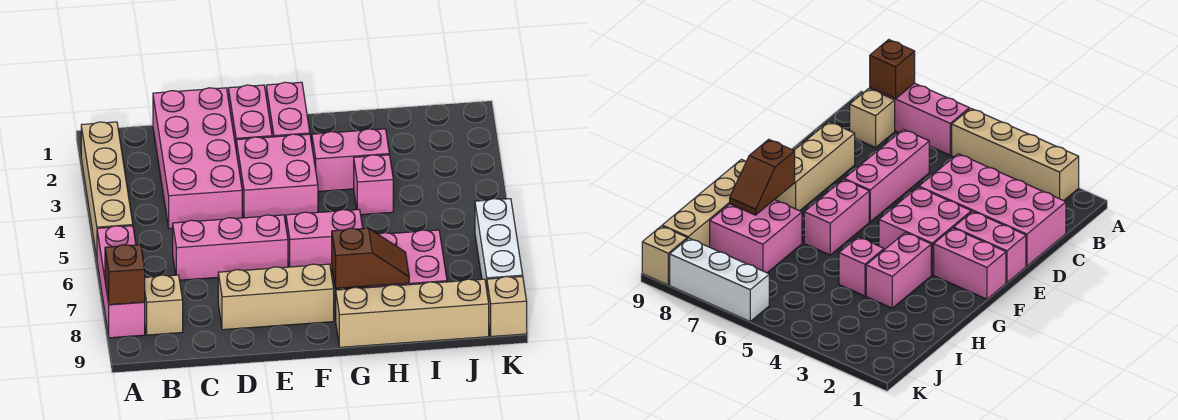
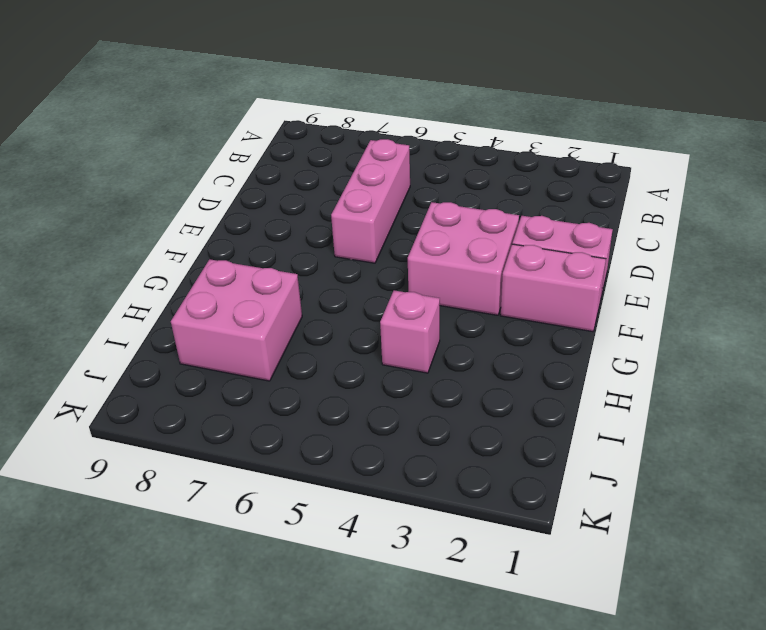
none -> tan brick A2:A5 level 1
none -> pink brick A6:A8 level 1
none -> tan brick B8 level 1

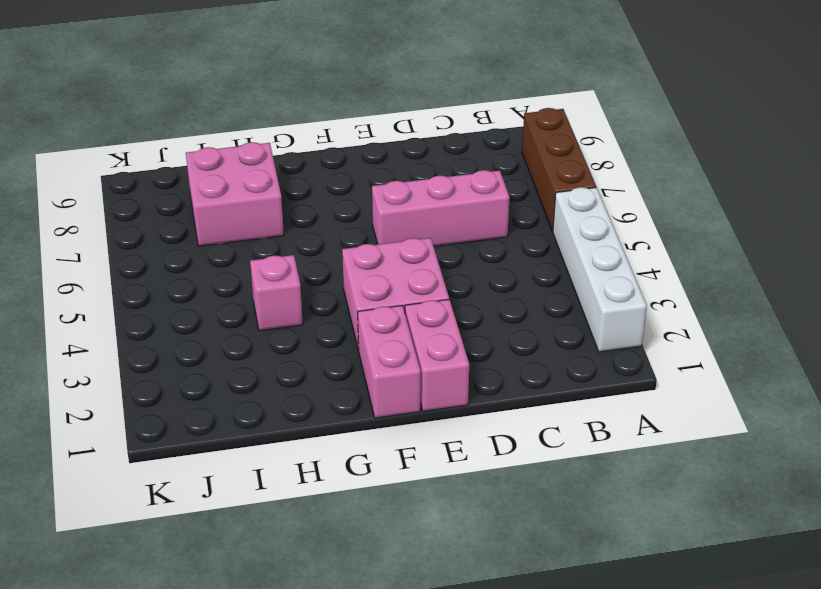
white brick A2:A5 level 1 -> tan brick A2:A5 level 1
brown brick A6:A8 level 1 -> pink brick A6:A8 level 1
none -> tan brick B8 level 1
none -> pink brick C1:D4 level 1
none -> tan brick D8:F8 level 1

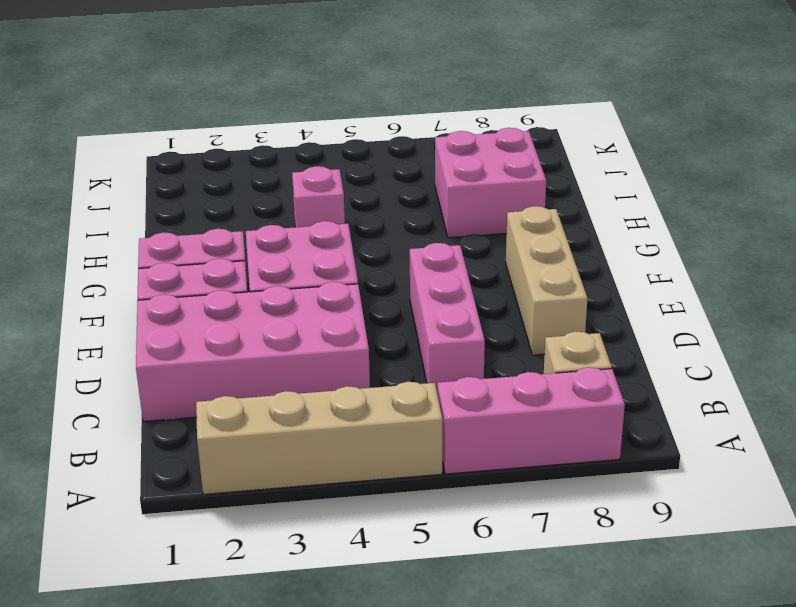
none -> pink brick F6:G6 level 1
none -> pink brick G3:H3 level 1
none -> tan brick G9:J9 level 1

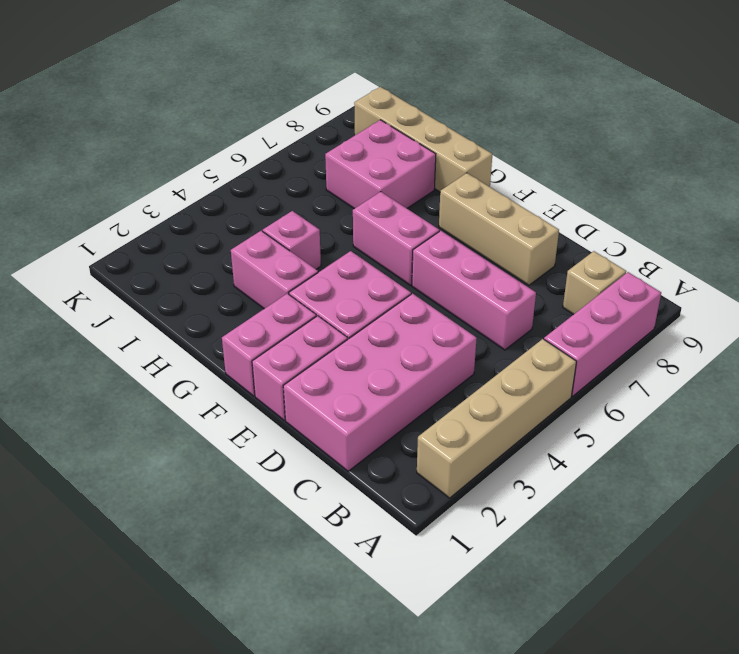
none -> white brick K6:K8 level 1
none -> tan brick K9 level 1
none -> brown brick A8 level 2

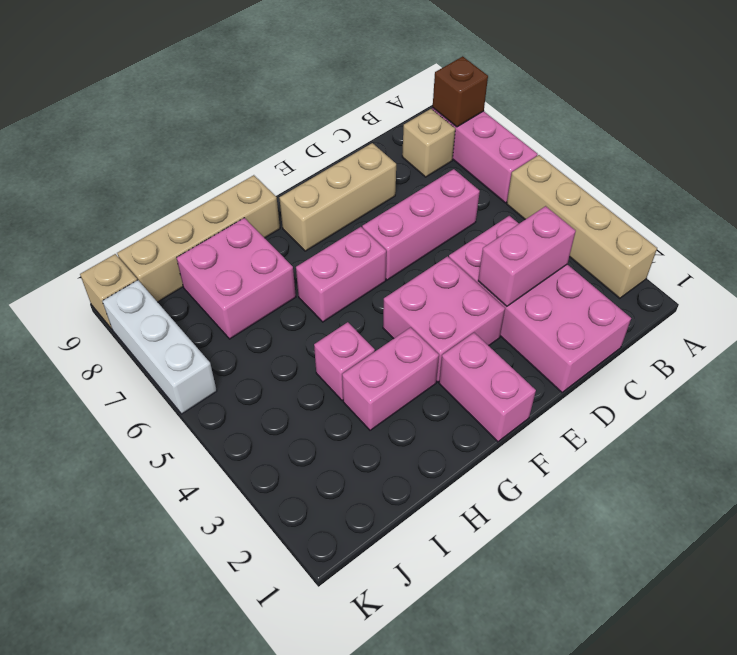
pink brick C3:D3 level 2 -> pink brick E1:E2 level 1
none -> brown slope G8:H8 level 2 top G

